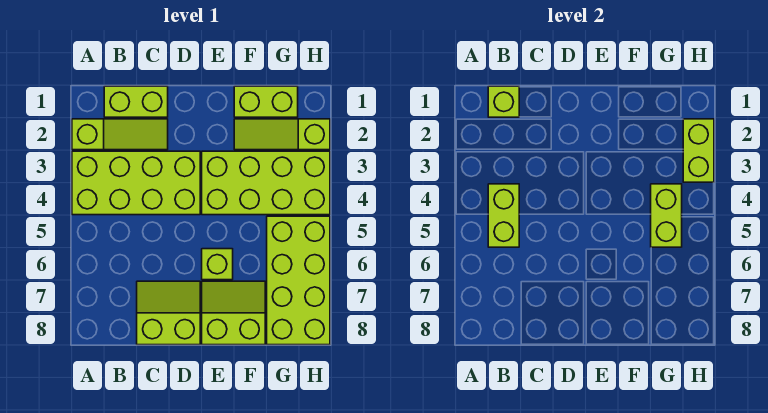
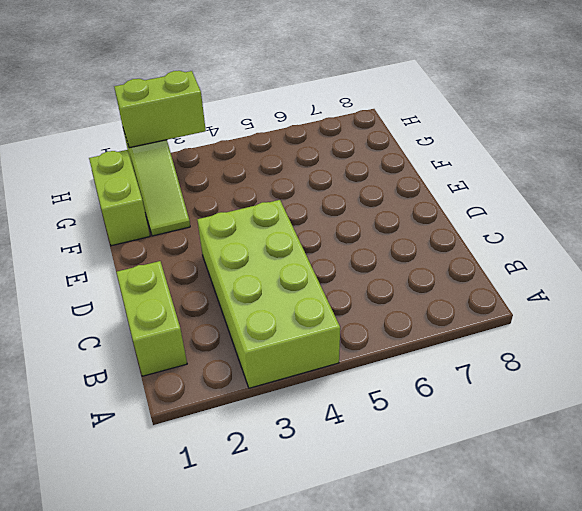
none -> lime slope A2:C2 level 1 top A
none -> lime slope C7:D8 level 1 top 8
none -> lime brick E3:H4 level 1

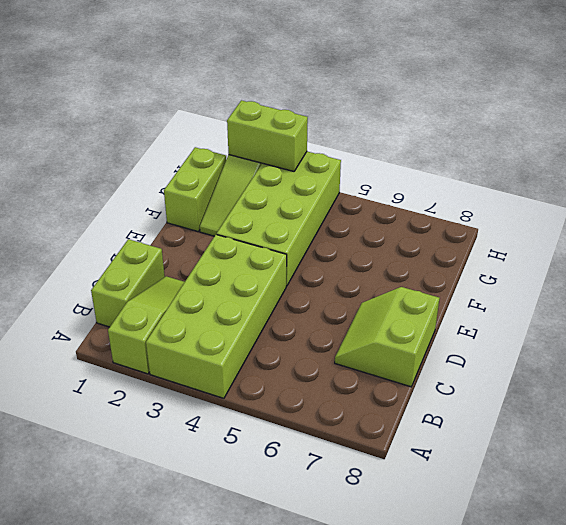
none -> lime brick E6 level 1
none -> lime slope E7:F8 level 1 top 8
none -> lime brick G5:H8 level 1

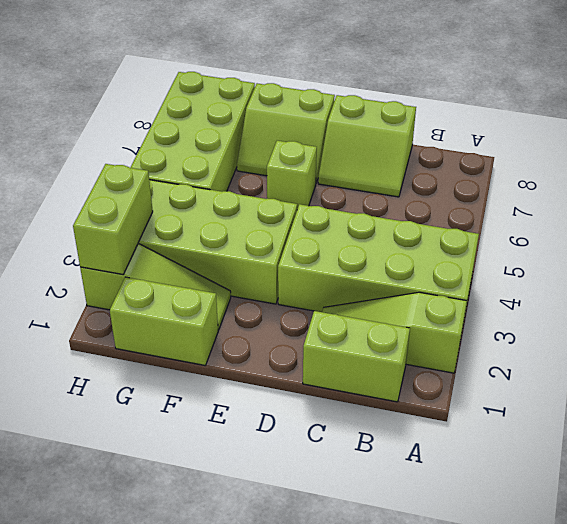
none -> lime brick B1 level 2
none -> lime brick B4:B5 level 2
none -> lime brick G4:G5 level 2

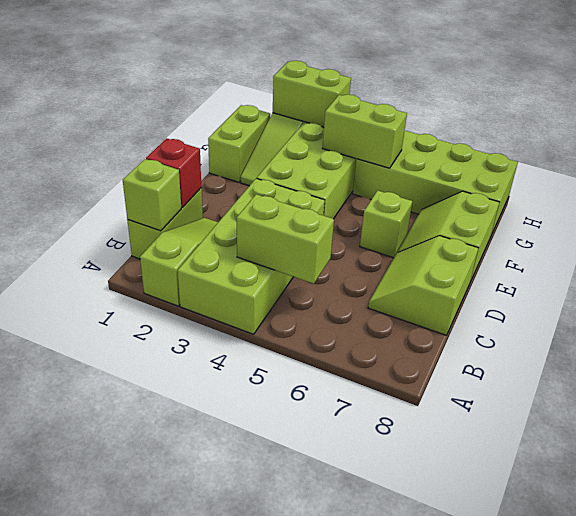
red brick C1 level 2 -> none

